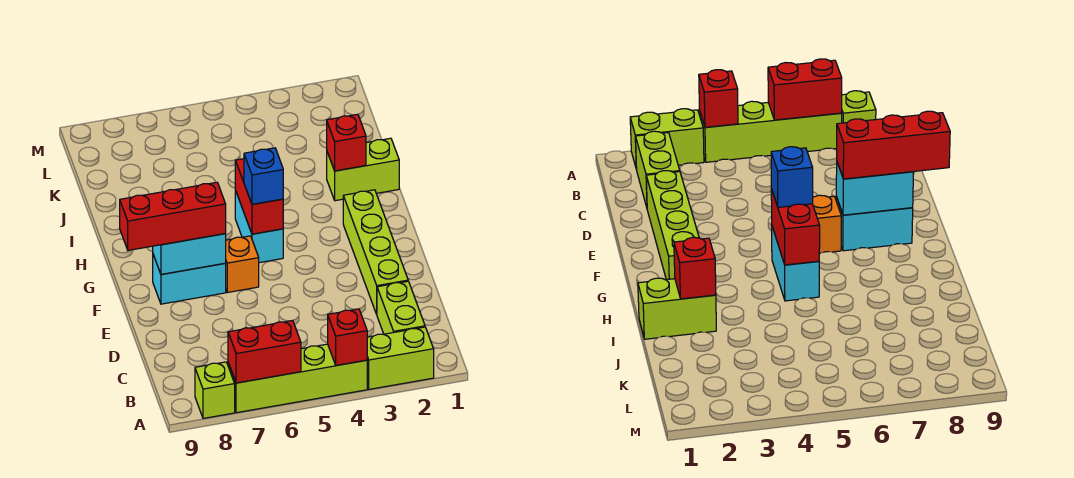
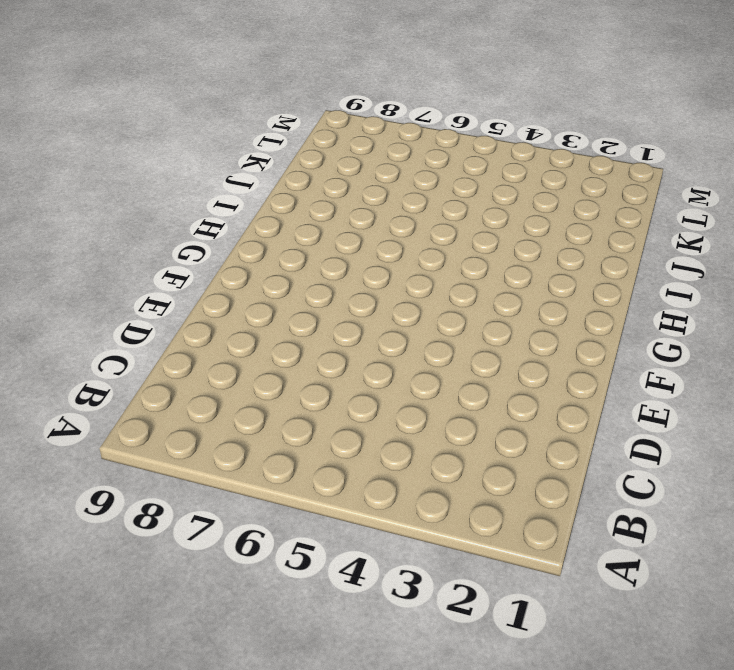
none -> lime brick A2:A3 level 1
none -> lime brick A4:A7 level 1
none -> lime brick A8 level 1

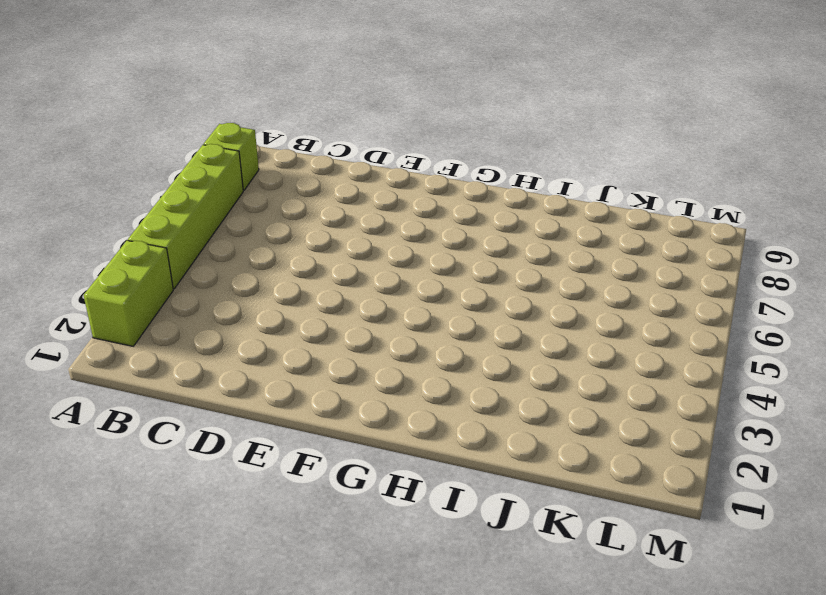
none -> lime brick B2:C2 level 1
none -> lime brick D2:G2 level 1
none -> orange brick F6 level 1

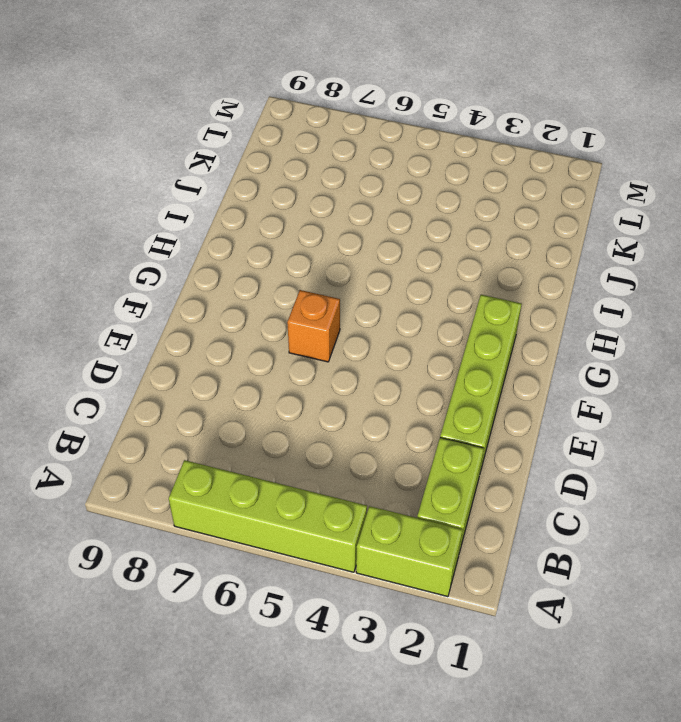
none -> lime brick A8 level 1
none -> cyan brick F7:F8 level 1
none -> cyan brick G5:H5 level 1

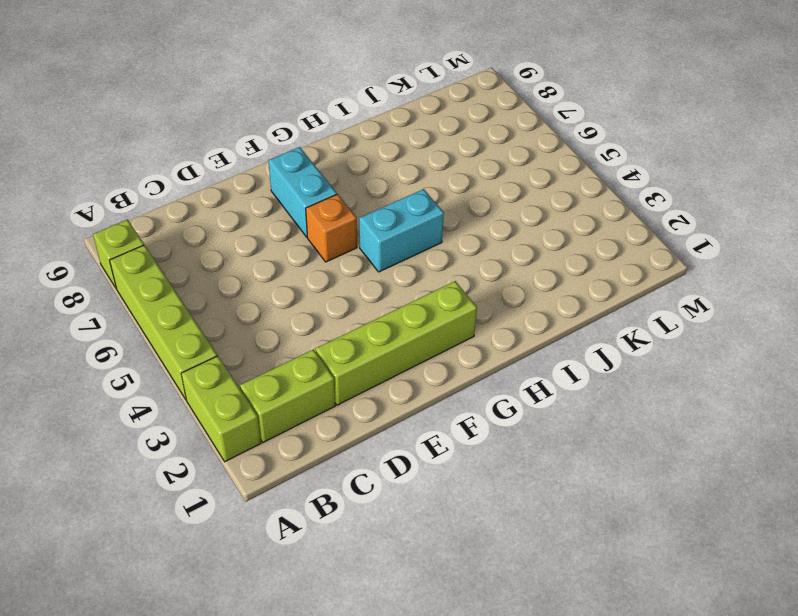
none -> lime brick I1:I2 level 1
none -> red brick A4 level 2
none -> red brick A6:A7 level 2

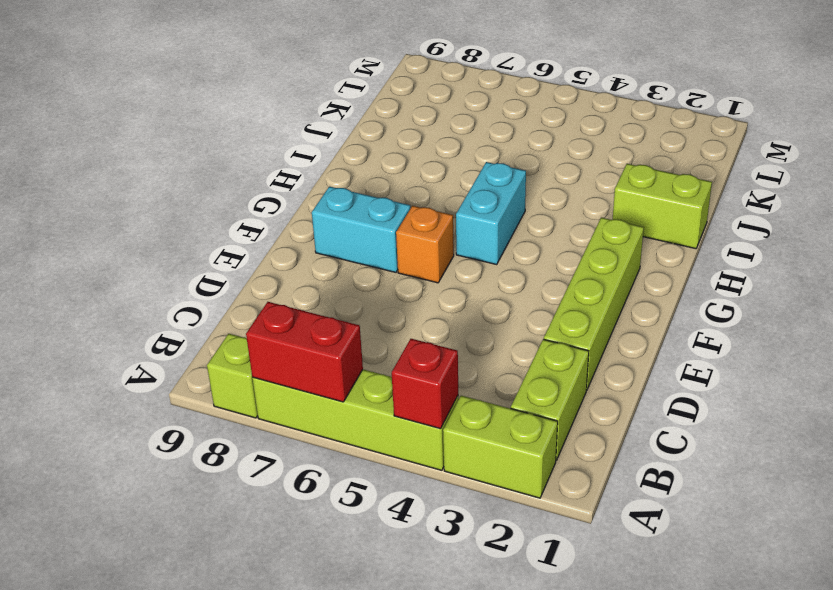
none -> cyan brick F7:F8 level 2
none -> red brick G5:H5 level 2
none -> red brick I2 level 2

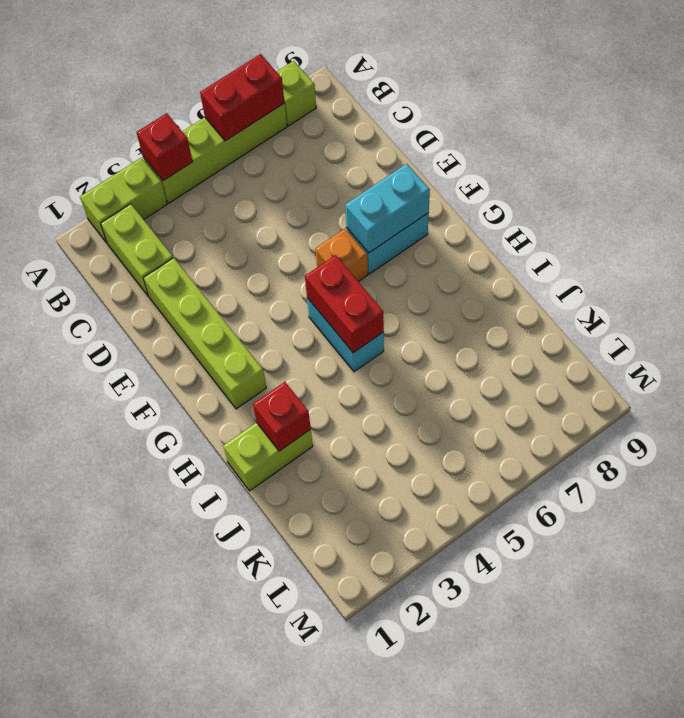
none -> red brick F7:F9 level 3
none -> blue brick G5 level 3

